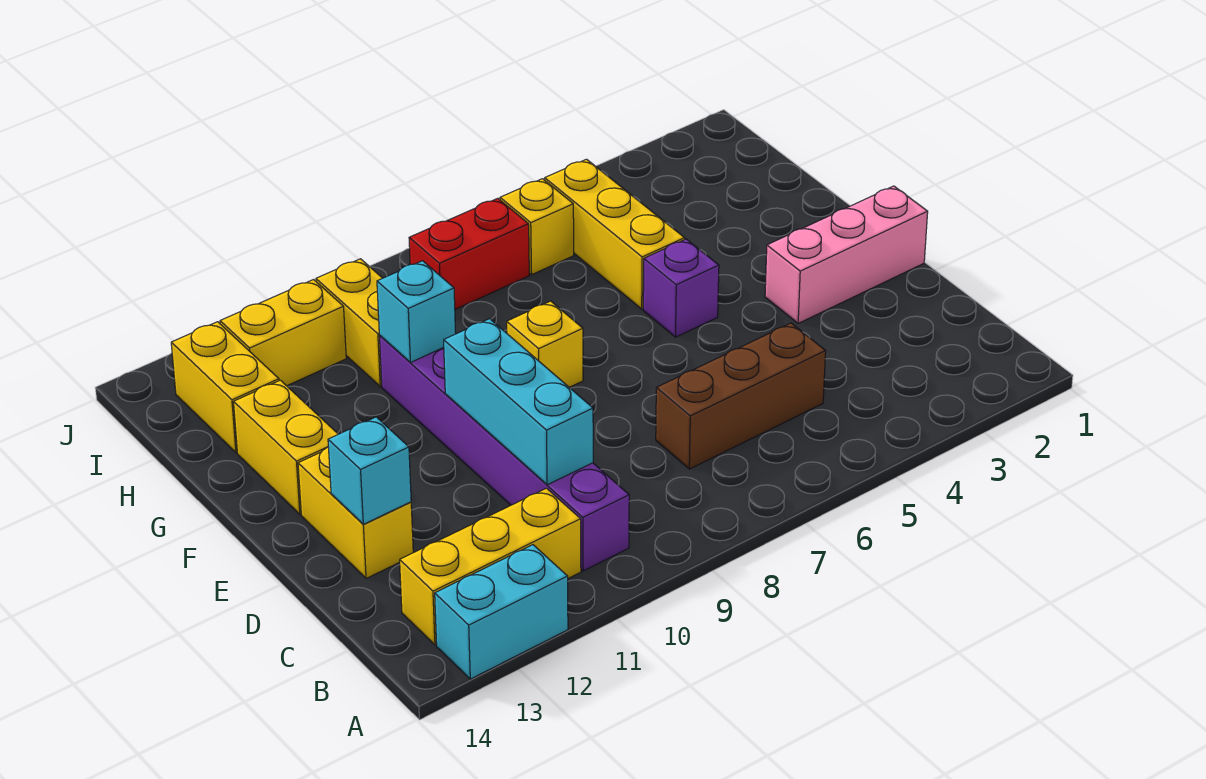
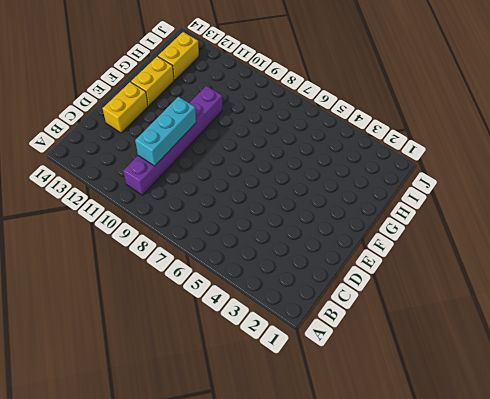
none -> cyan brick A12:A13 level 1
none -> yellow brick B11:B13 level 1
none -> brown brick C5:C7 level 1

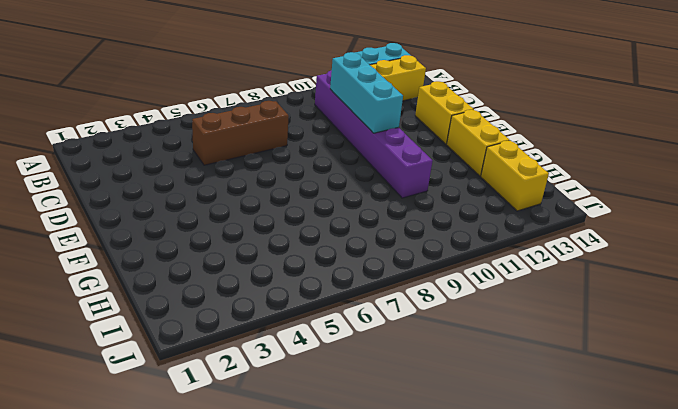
none -> pink brick E1:E3 level 1
none -> purple brick F5 level 1
none -> yellow brick F8 level 1

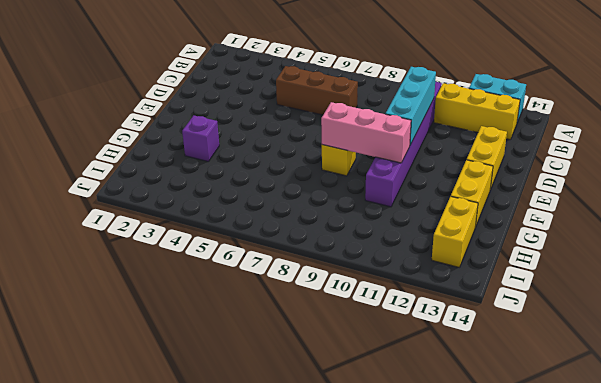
pink brick F8:F10 level 2 -> pink brick E1:E3 level 1
purple brick G3 level 1 -> purple brick F5 level 1
none -> yellow brick G5:I5 level 1
none -> yellow brick H10:I10 level 1
none -> yellow brick I6 level 1

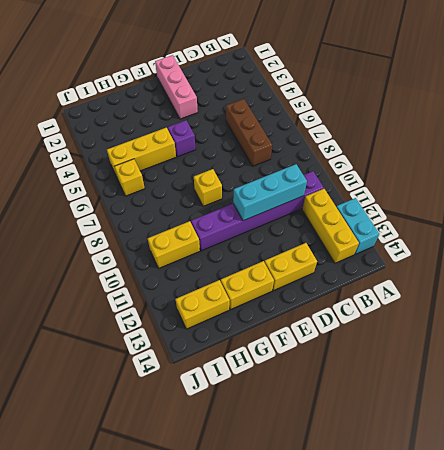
none -> red brick I7:I8 level 1
none -> yellow brick I11:I12 level 1
none -> cyan brick D13 level 2

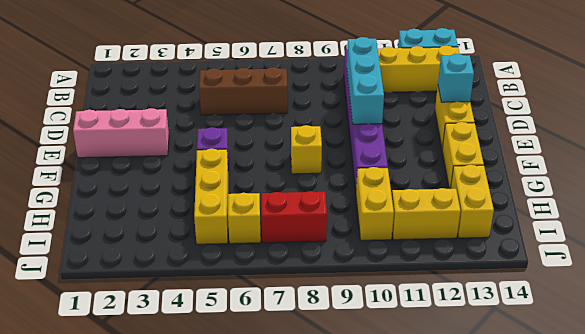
none -> cyan brick G10 level 2

